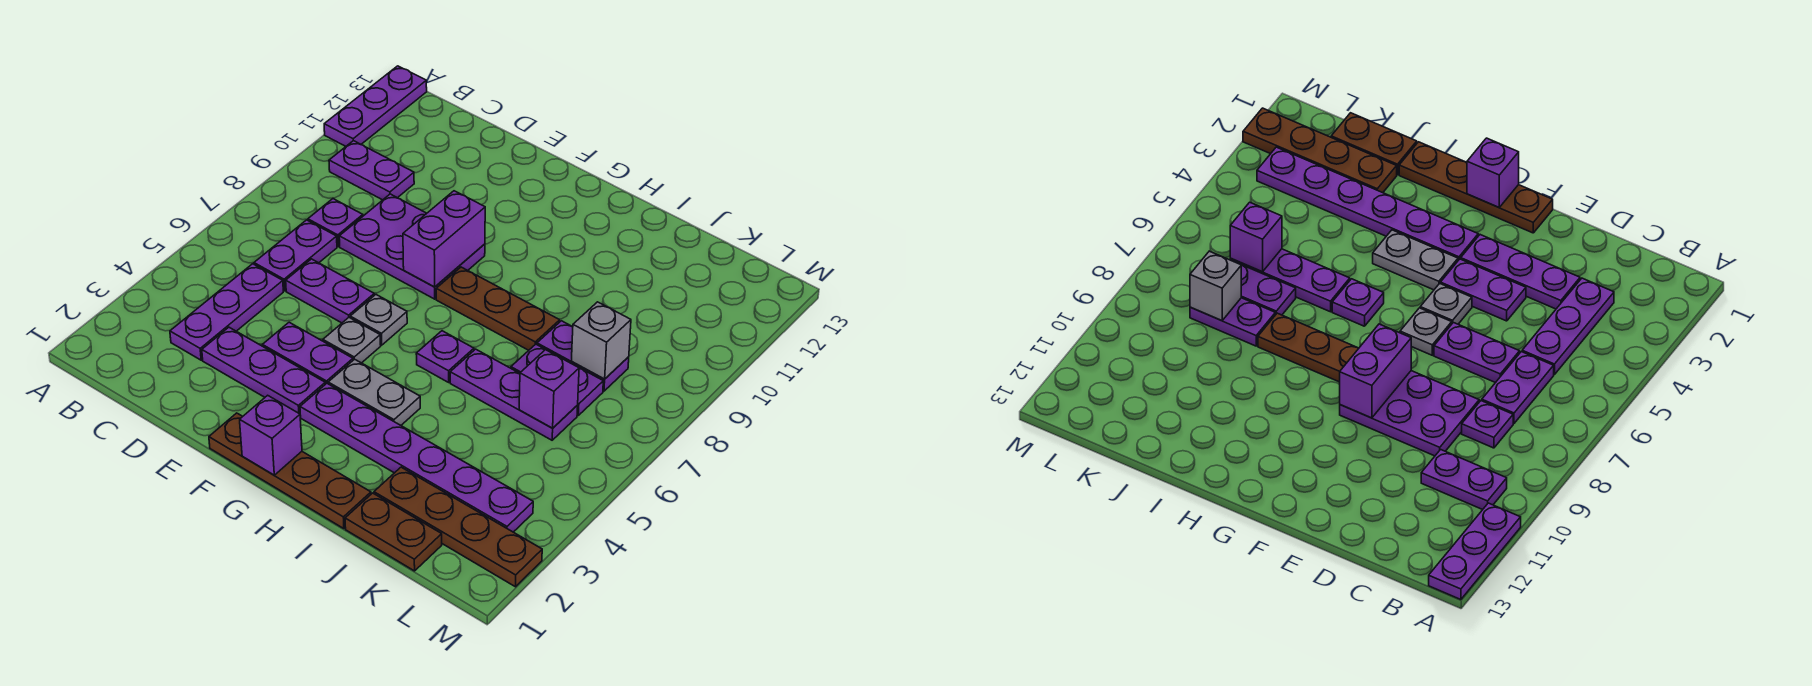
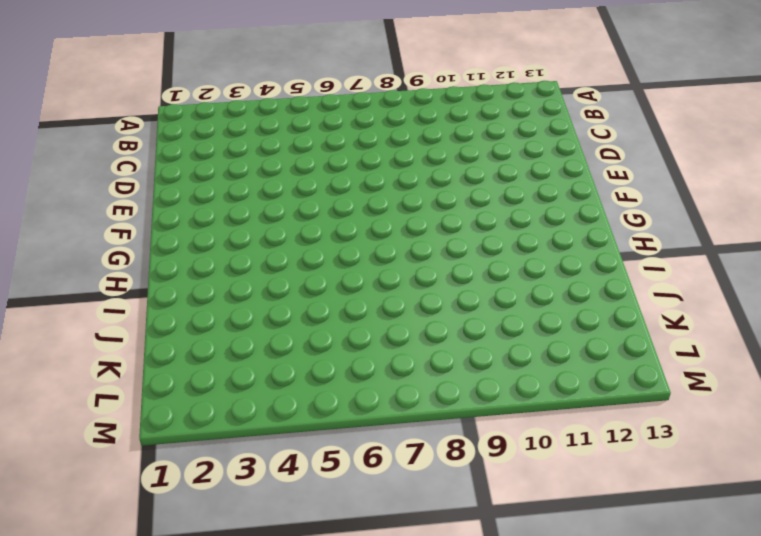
none -> purple plate A11:A13 level 1
none -> purple plate B10:C10 level 1
none -> purple plate C3:C5 level 1

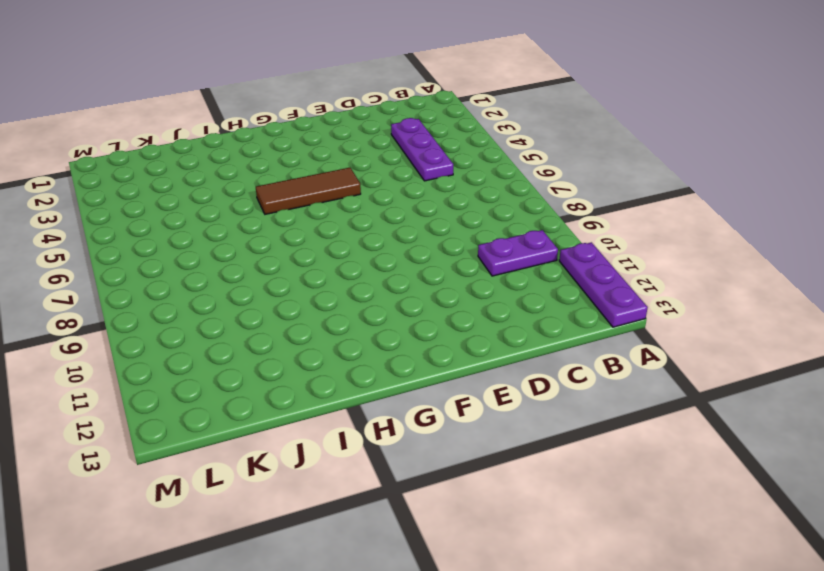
brown tile F5:H5 level 1 -> grey plate F5 level 1
none -> purple plate C6:C7 level 1
none -> purple plate C8 level 1
none -> purple plate D3:F3 level 1

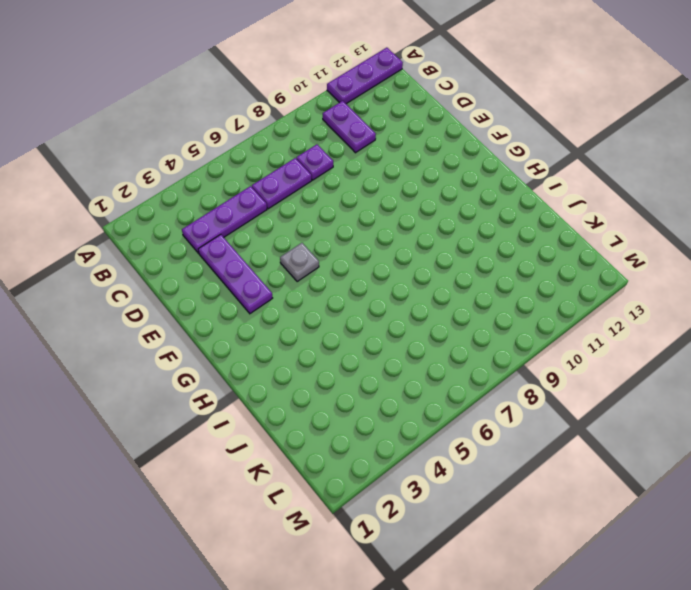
none -> purple plate D6:E6 level 1
none -> purple plate D8:F9 level 1
none -> purple plate E4:F4 level 1

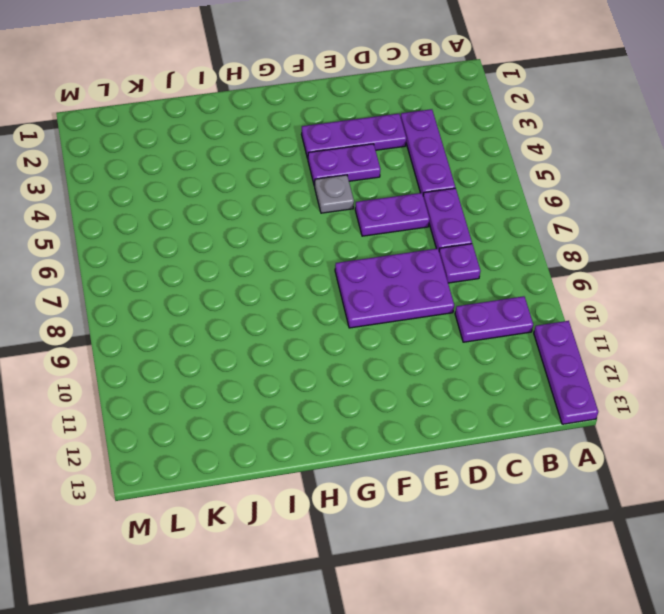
none -> brown plate F1:I1 level 1
none -> grey plate F6 level 1
none -> purple plate G3:L3 level 1

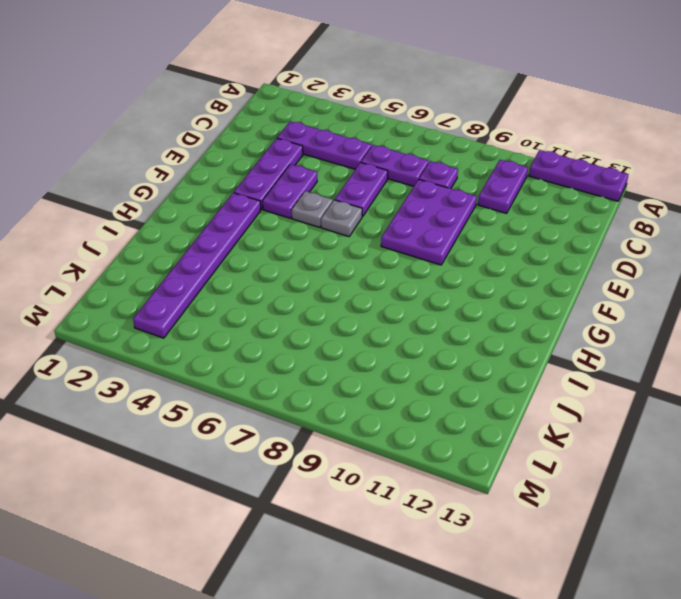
none -> brown plate F1:I1 level 1
none -> grey plate G4:H4 level 1
none -> brown plate G8:I8 level 1

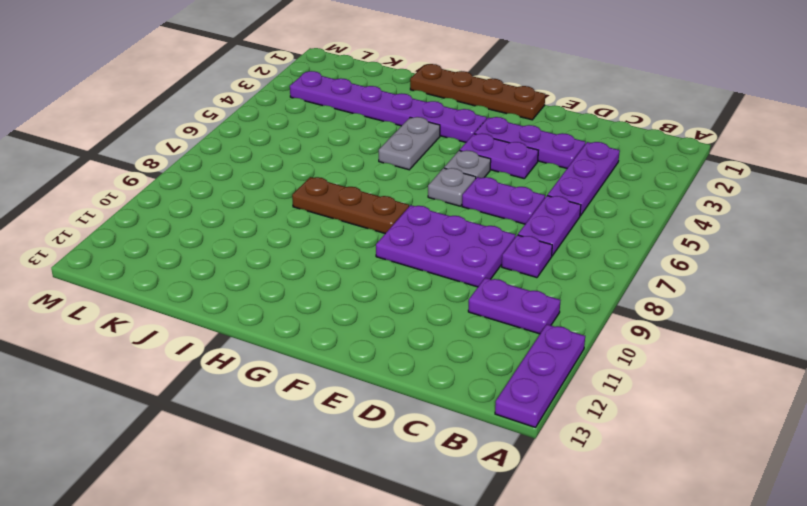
grey plate H4:H5 level 1 -> grey plate G4:H4 level 1
none -> purple plate H6 level 1
none -> purple plate I6:K6 level 1
none -> brown plate J1:K1 level 1

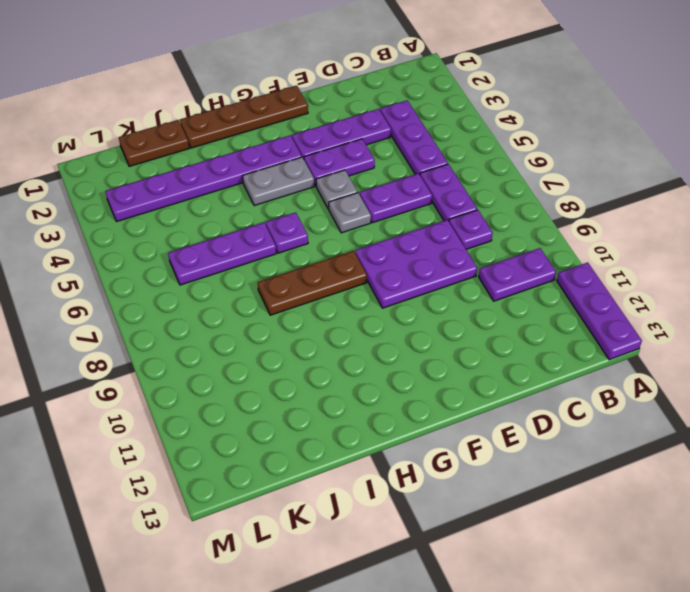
none -> brown plate J2:M2 level 1
none -> purple plate J7:K7 level 1
none -> purple plate J8:K8 level 1

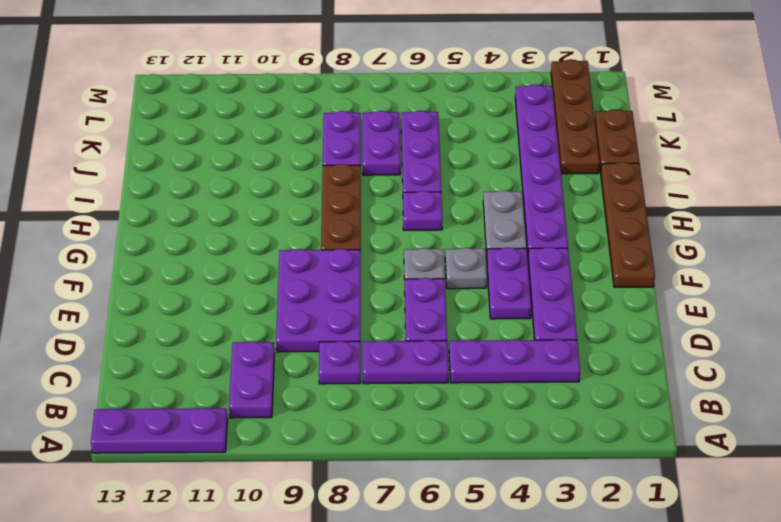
none -> purple brick F8:F9 level 2
none -> purple brick G1 level 2
none -> purple brick K6 level 2

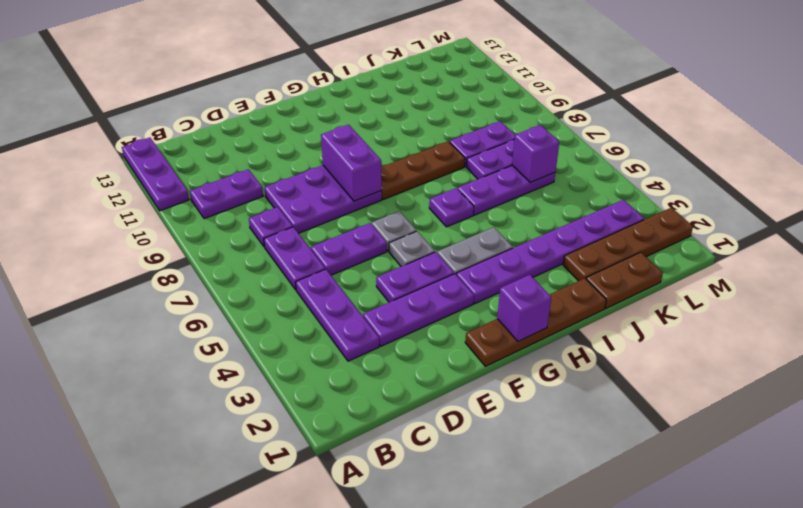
none -> grey brick K8 level 2

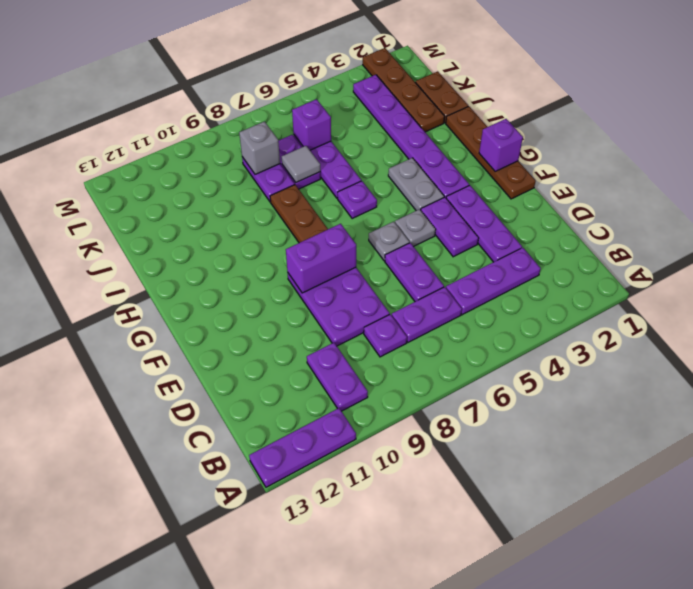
grey tile J7 level 2 -> none

